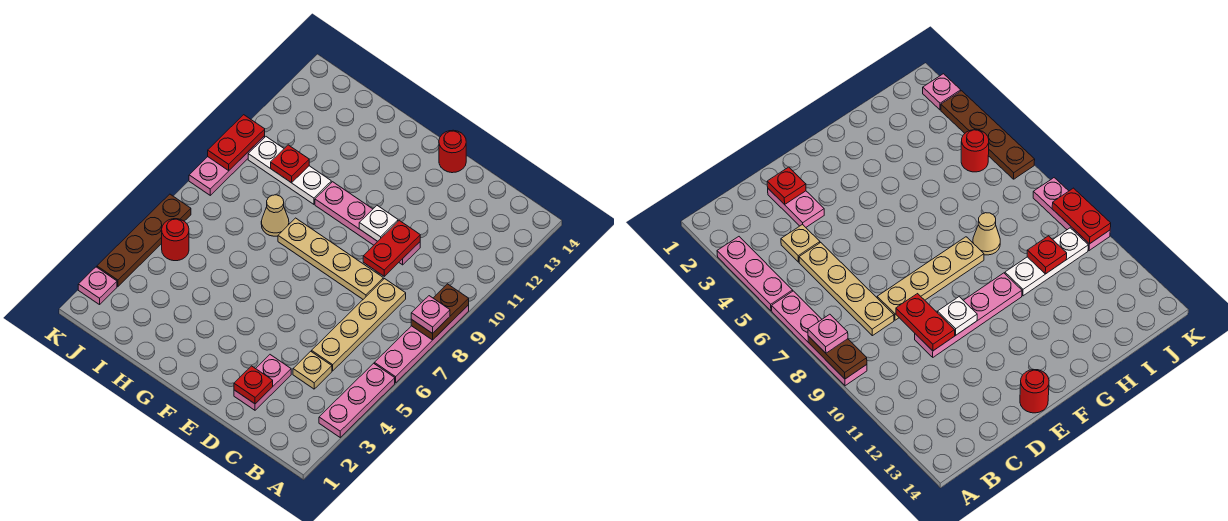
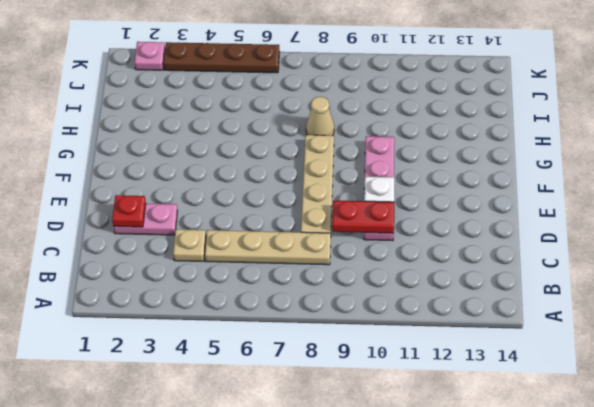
none -> pink plate A3:A5 level 1
none -> pink plate A6:A9 level 1
none -> red round brick E14 level 1

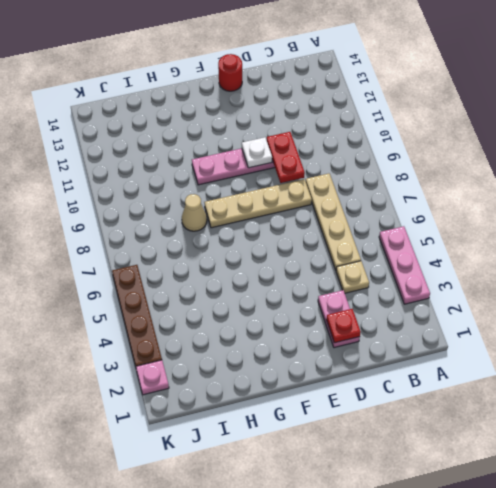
none -> pink plate A6:A9 level 1
none -> white plate H10:J10 level 1
none -> red round brick J5 level 1

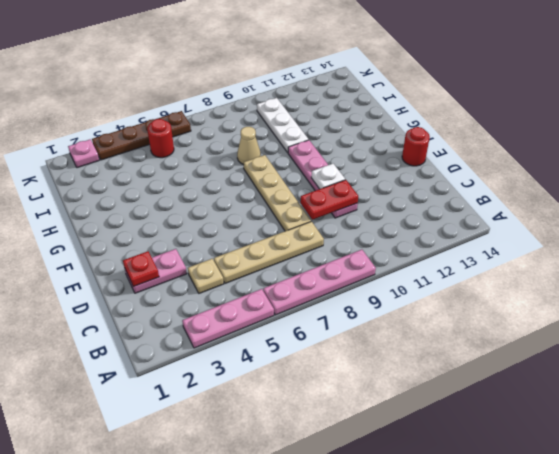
none -> pink plate K8:K10 level 1
none -> brown plate A8:A9 level 2
none -> red plate I10 level 2

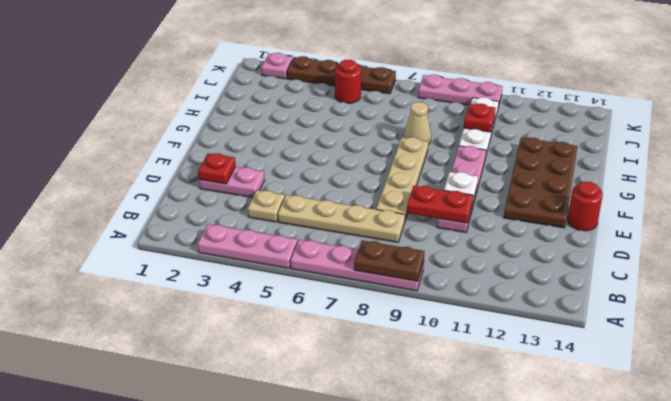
brown plate E12:H13 level 1 -> none
none -> red plate K9:K10 level 2
none -> pink plate A8 level 3

